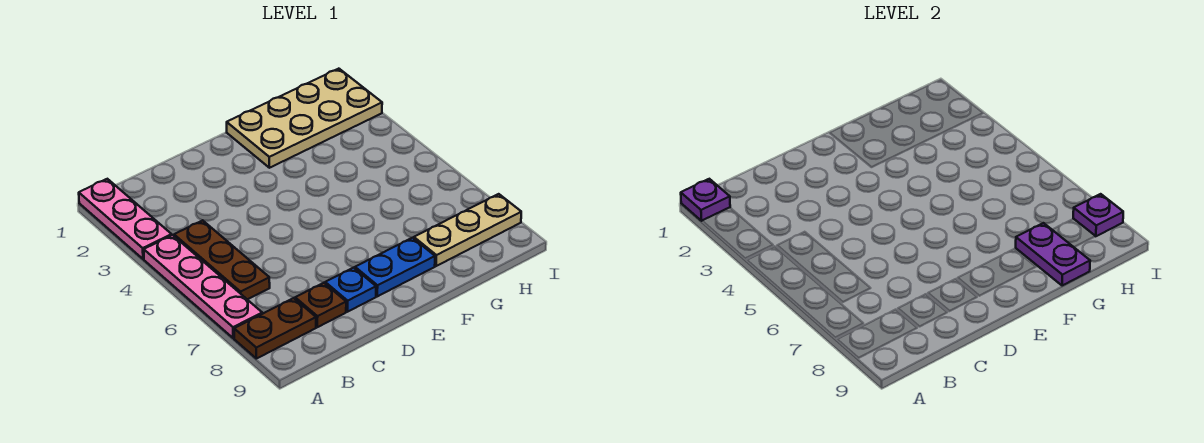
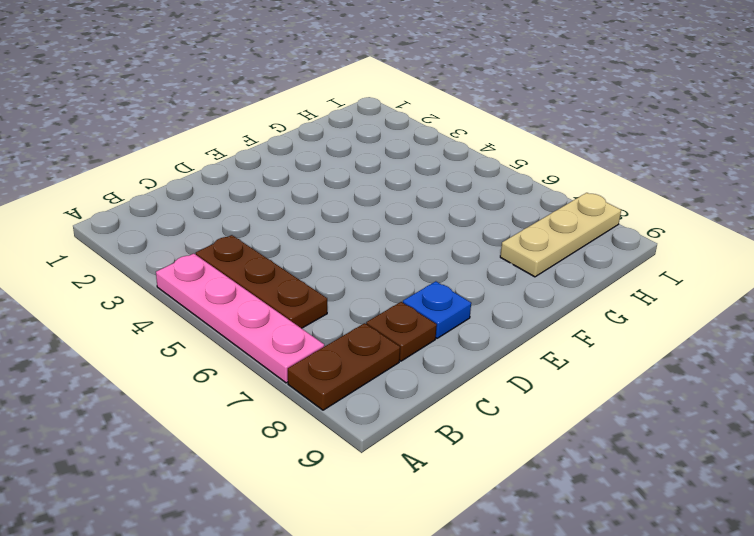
none -> pink plate A1:A3 level 1
none -> blue plate E8:F8 level 1
none -> tan plate F1:I2 level 1

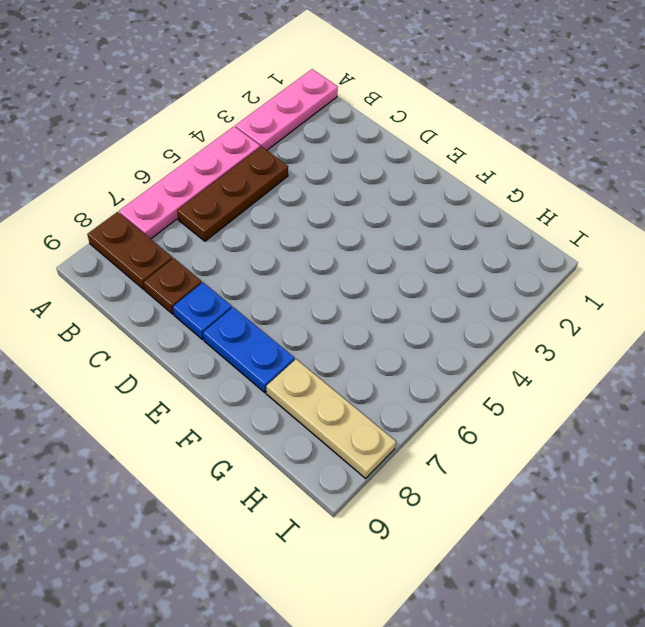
none -> tan plate F1:I2 level 1
none -> purple plate A1 level 2
none -> purple plate G8:G9 level 2

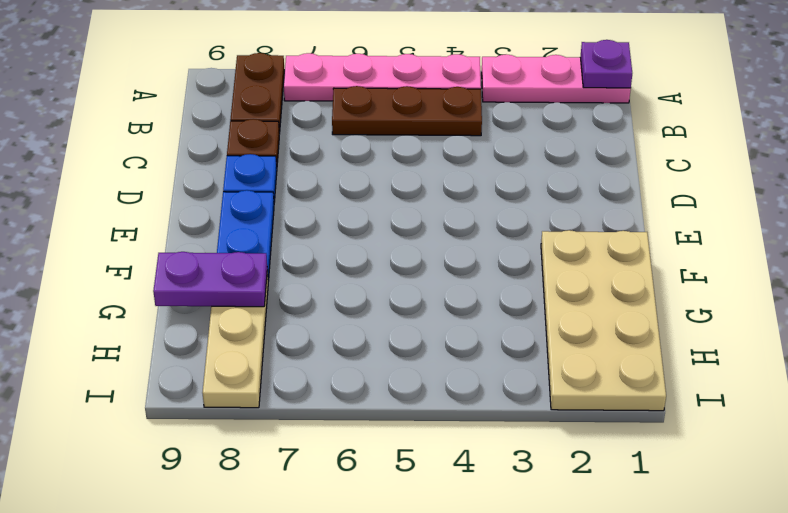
none -> purple plate I8 level 2

